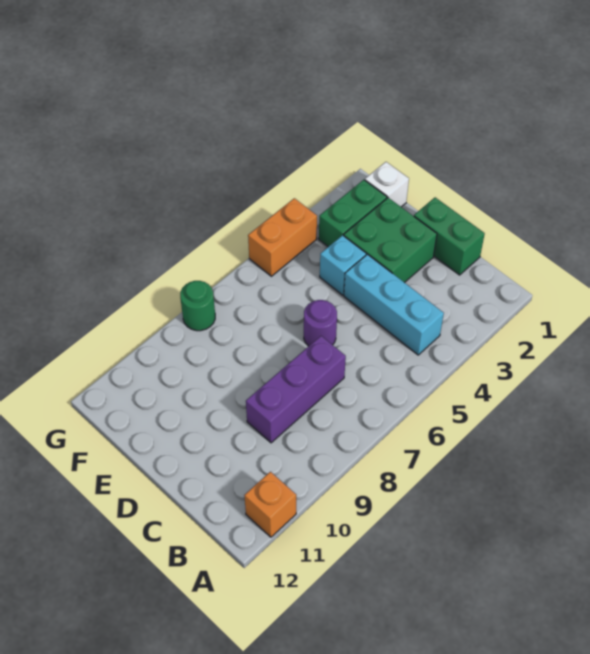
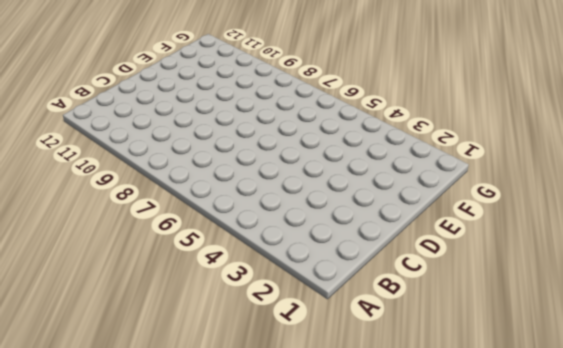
none -> orange brick A11 level 1
none -> cyan brick B4:D4 level 1

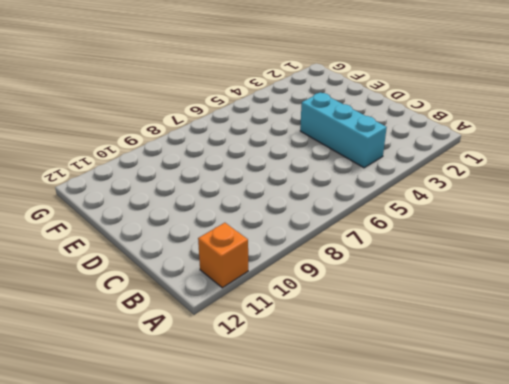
none -> green brick C1:D1 level 1
none -> purple brick C7:C9 level 1

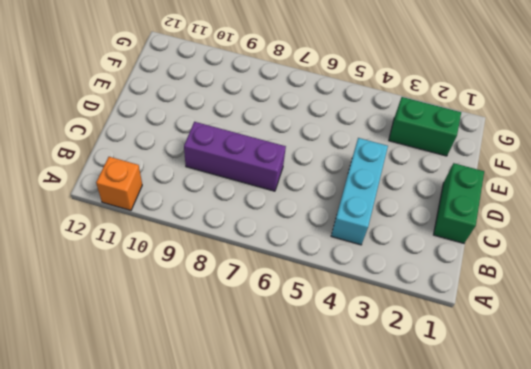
none -> green brick D2:E3 level 1
none -> purple round brick D6 level 1

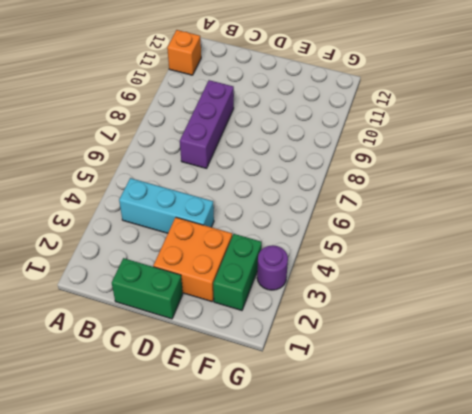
orange brick D2:E3 level 1 -> green brick D2:E3 level 1
purple round brick G3 level 1 -> purple round brick D6 level 1
none -> cyan brick E4 level 1
none -> white brick F1 level 1

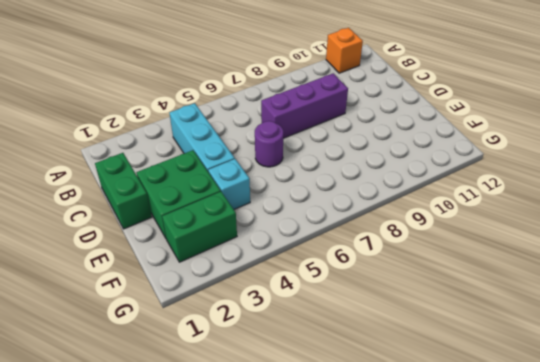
none -> white brick F1 level 1
none -> orange brick G4:G5 level 1

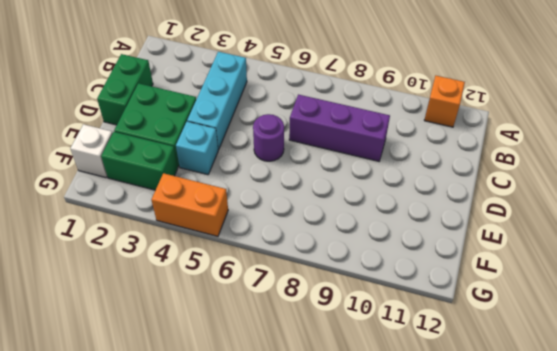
none -> green round brick G8 level 1

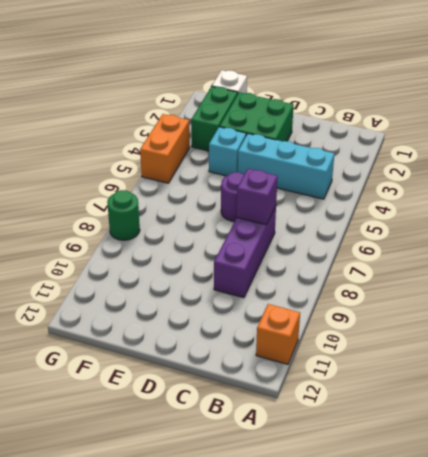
purple brick C7 level 2 -> none
none -> green brick C1:D1 level 1

